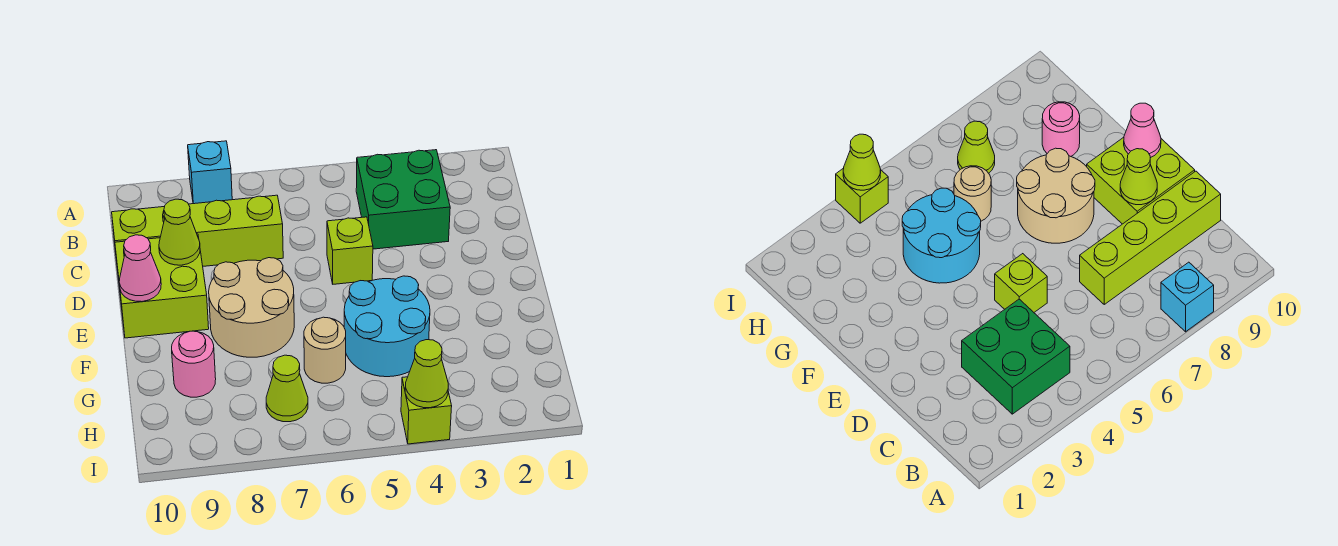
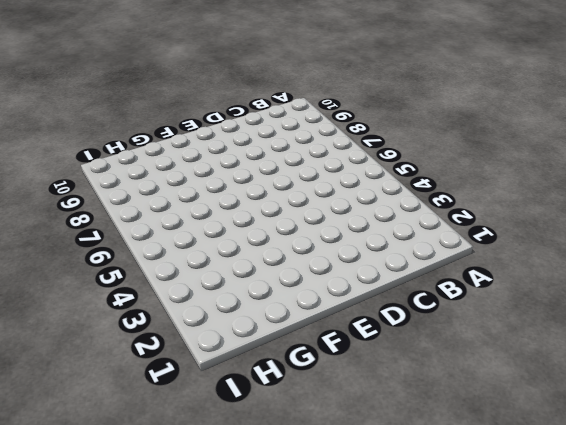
none -> cyan brick A8 level 1
none -> green brick B3:C4 level 1
none -> lime brick C7:C10 level 1

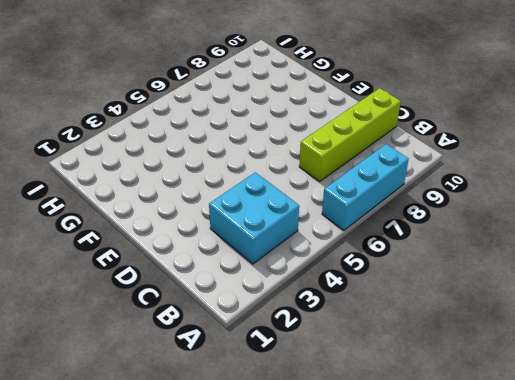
cyan brick A6:A8 level 1 -> cyan brick A8 level 1
cyan brick B3:C4 level 1 -> green brick B3:C4 level 1
none -> lime brick D5 level 1
none -> lime brick D9:E10 level 1
none -> tan round brick E7:F8 level 1

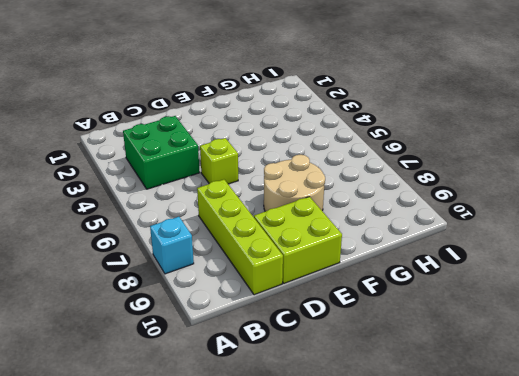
none -> cyan round brick F4:G5 level 1
none -> tan round brick G6 level 1
none -> pink round brick G9 level 1

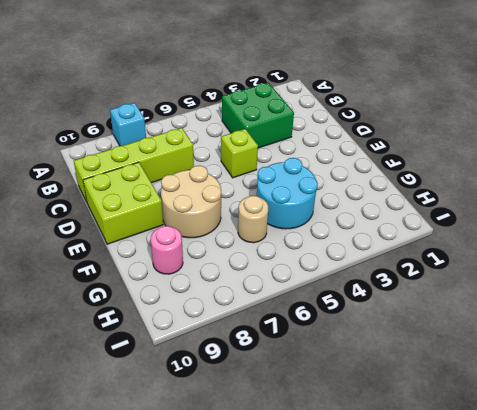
none -> lime cone H7 level 1
none -> lime brick I4 level 1
none -> lime cone D9 level 2

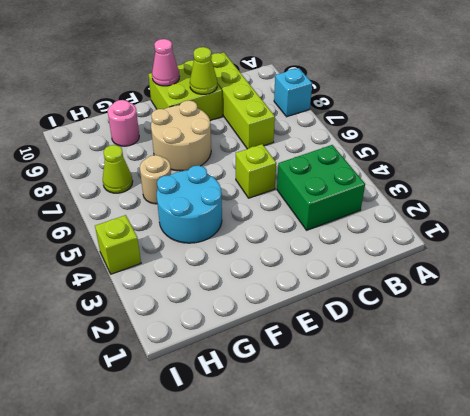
none -> lime cone I4 level 2

